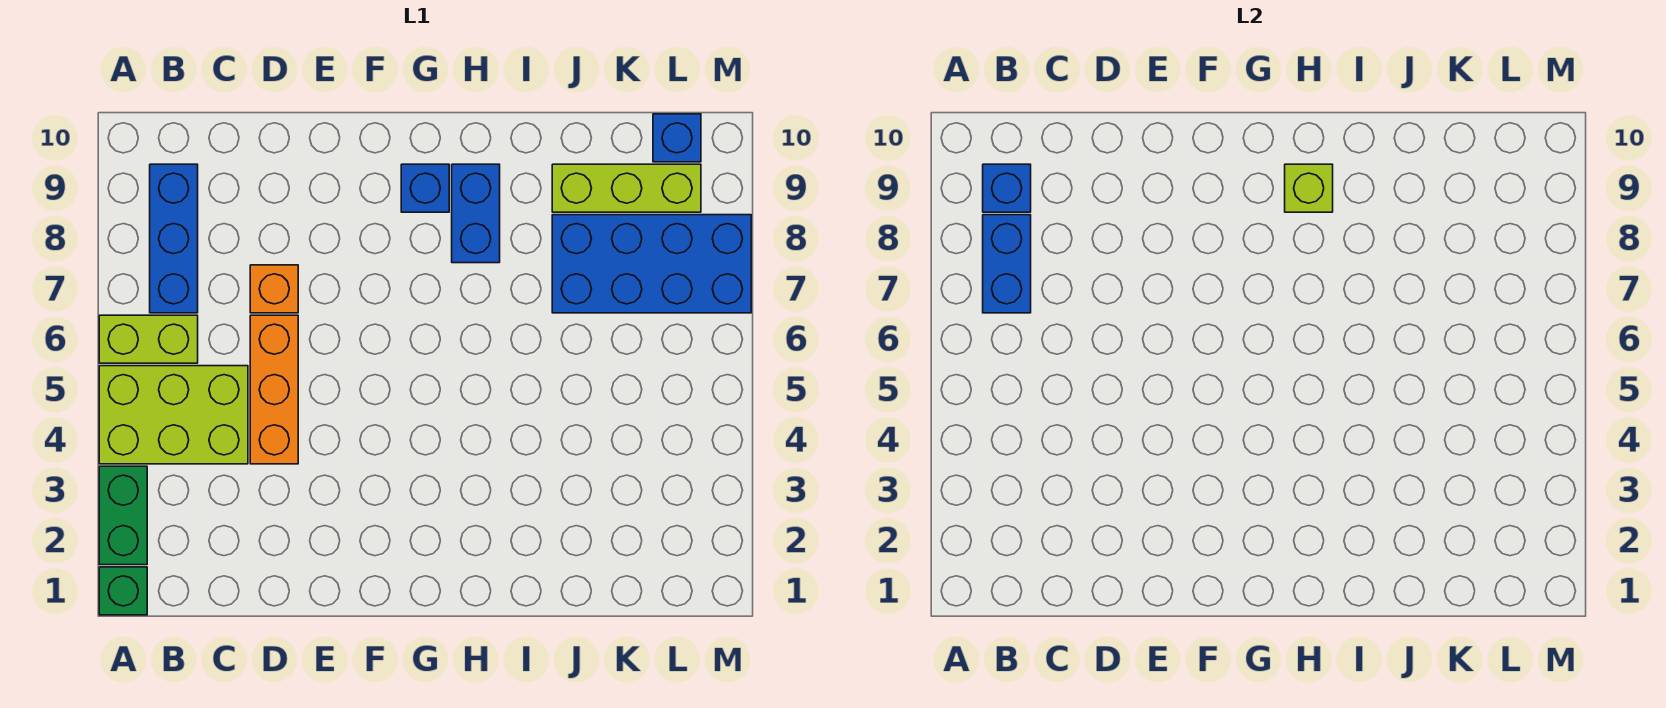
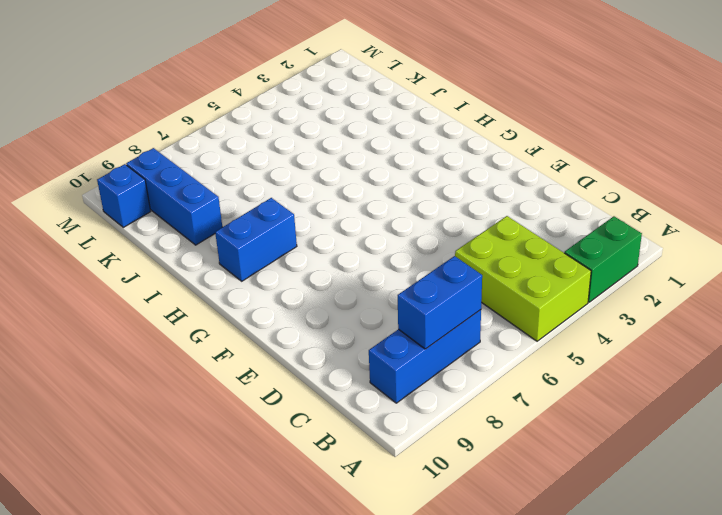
blue brick J9:L9 level 1 -> lime brick J9:L9 level 1
none -> green brick A1 level 1
none -> lime brick A6:B6 level 1
none -> orange brick D4:D6 level 1

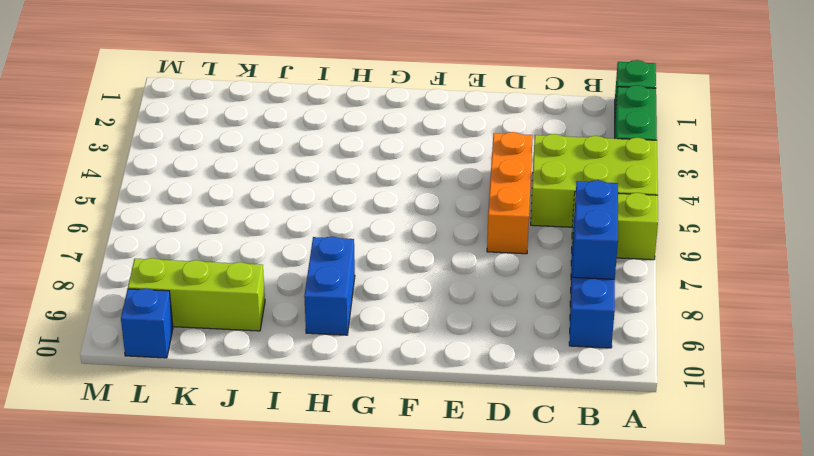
none -> orange brick D7 level 1
none -> blue brick G9 level 1
none -> blue brick J7:M8 level 1

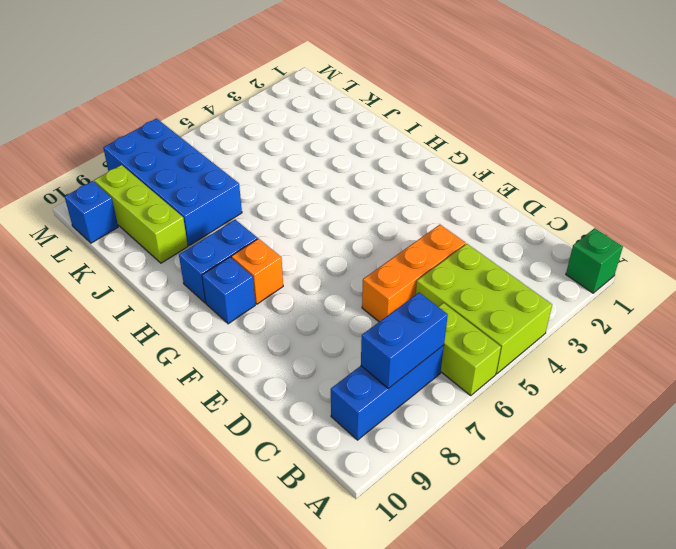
orange brick G8 level 1 -> orange brick D7 level 1
none -> green brick A2:A3 level 1
none -> blue brick B9 level 2
none -> lime brick H9 level 2

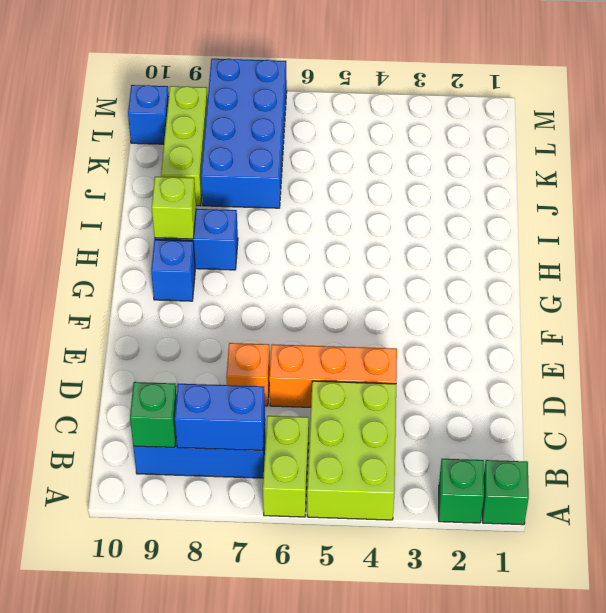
green brick A2 level 1 -> green brick A2:A3 level 1
green brick B9 level 2 -> blue brick B9 level 2

